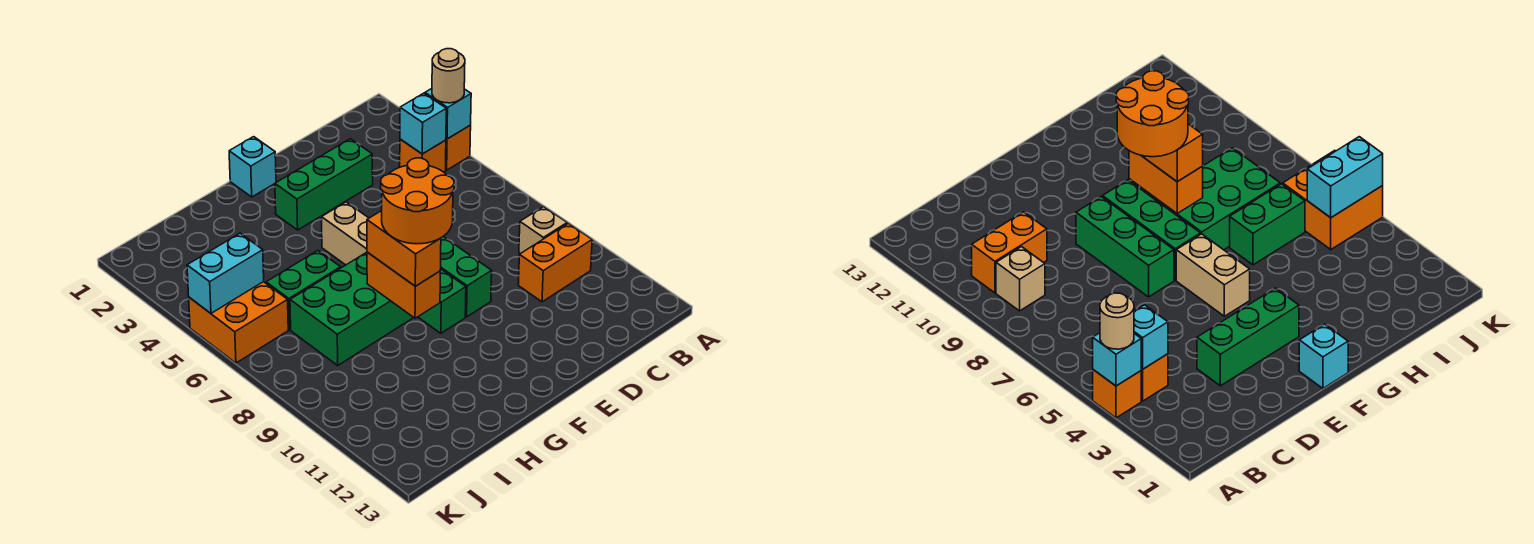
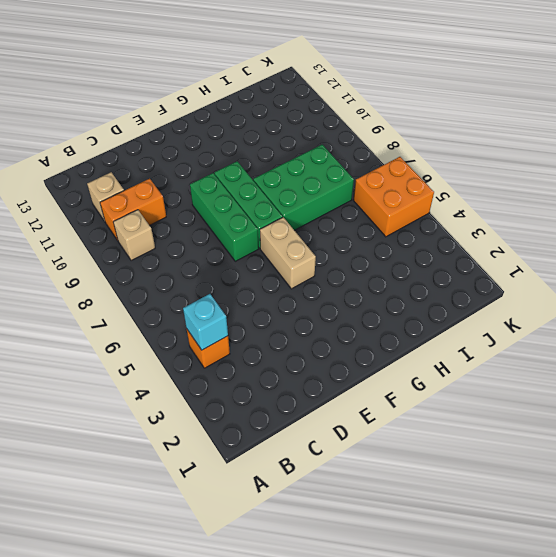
tan brick B11 level 1 -> none
none -> orange brick A4 level 1
none -> green brick D3:F3 level 1
none -> cyan brick F1 level 1

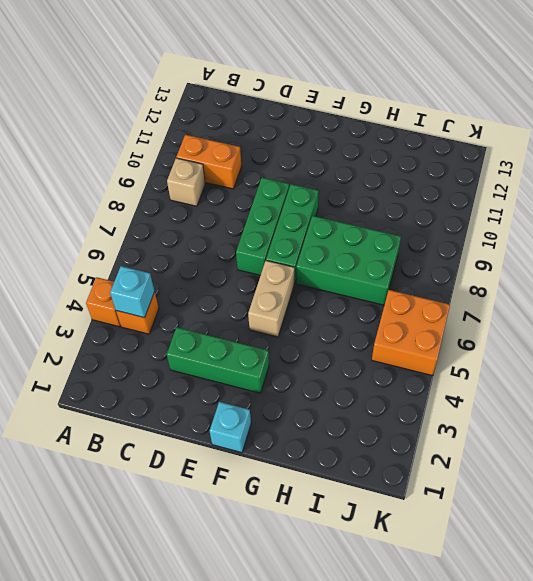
none -> green brick H6:I6 level 1
none -> cyan brick A4 level 2
none -> orange brick G8:G9 level 2

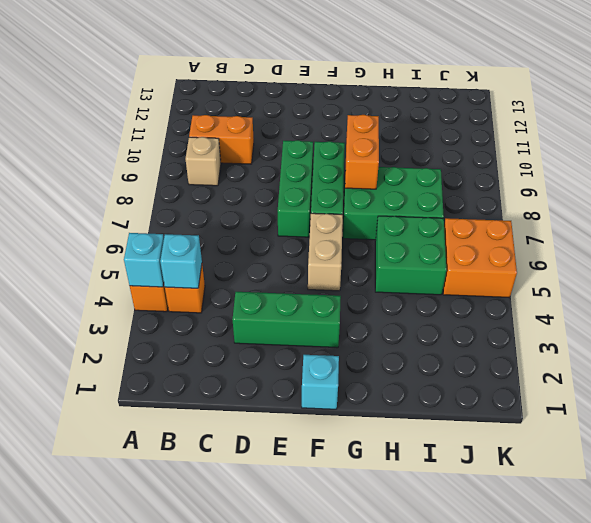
green brick H5:I6 level 1 -> green brick H6:I6 level 1
none -> cyan brick J5:K5 level 2
none -> tan round brick A4 level 3
none -> orange brick G8:G9 level 3

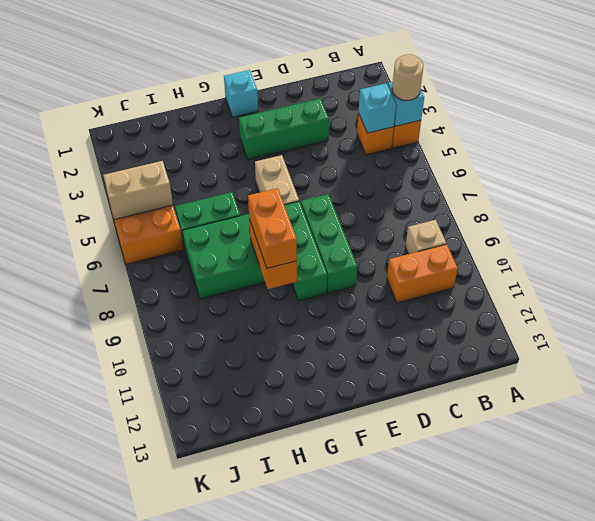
tan brick J5:K5 level 2 -> cyan brick J5:K5 level 2
none -> orange round brick F8:G9 level 4

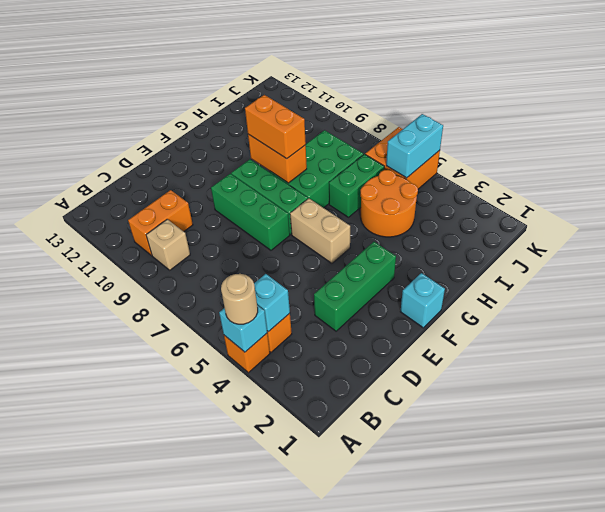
orange round brick H4:I5 level 1 -> orange round brick F8:G9 level 4

